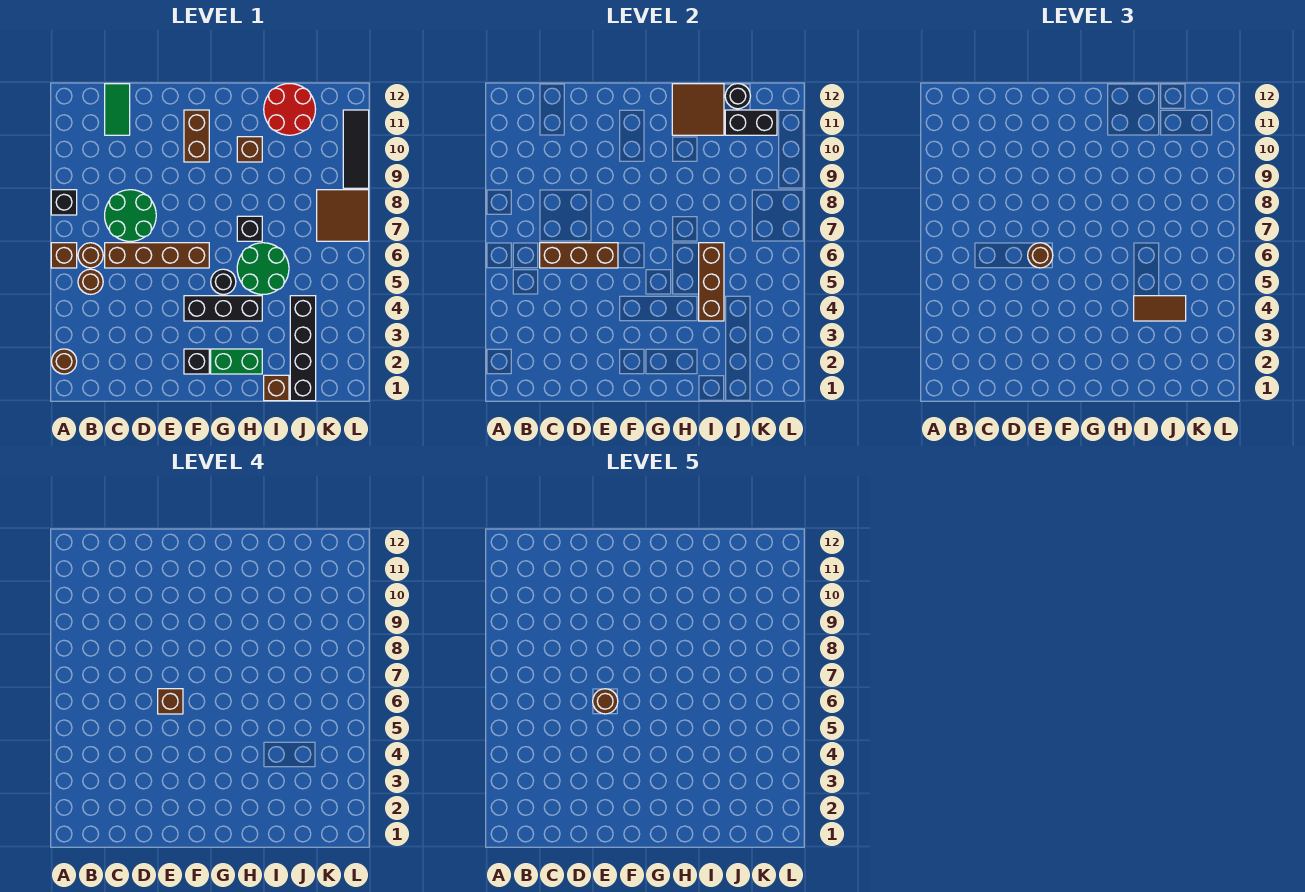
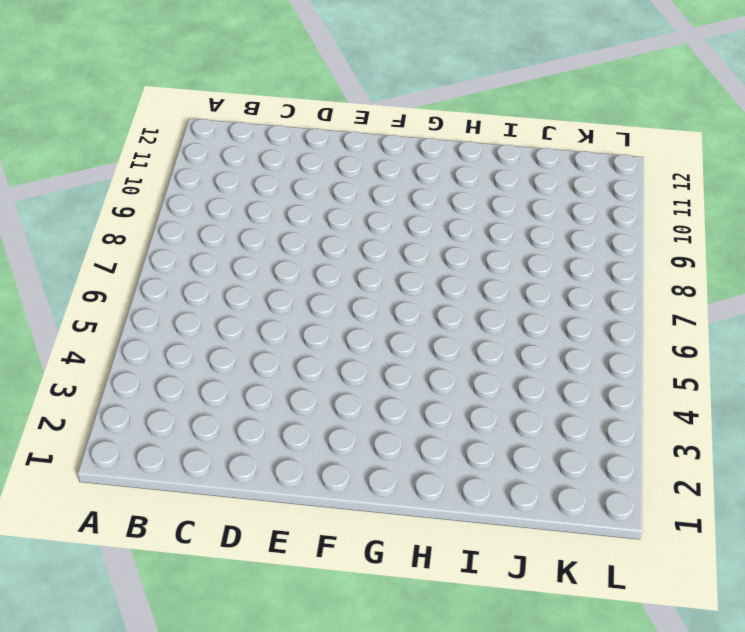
none -> brown round brick A2 level 1
none -> brown brick A6 level 1
none -> black brick A8 level 1
none -> brown round brick B5 level 1

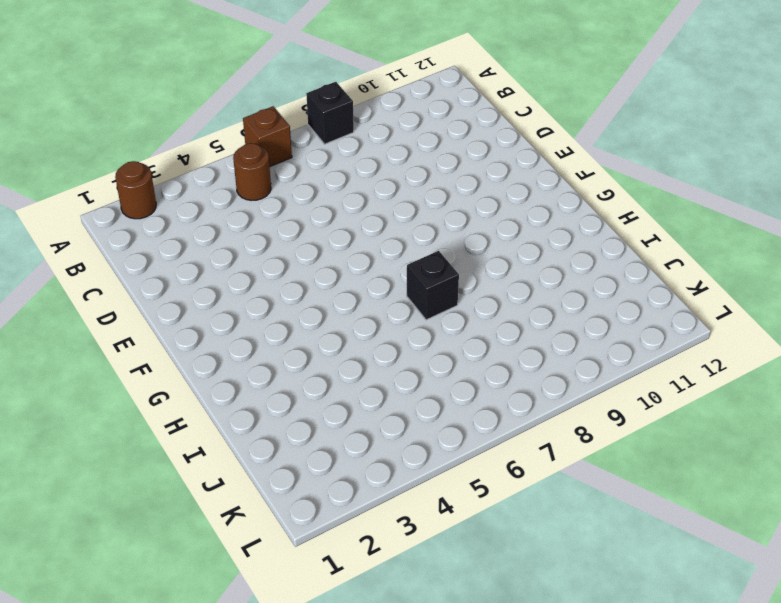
none -> brown round brick B6 level 1
none -> brown brick C6:F6 level 1
none -> green round brick C7:D8 level 1
none -> green tile C11:C12 level 1

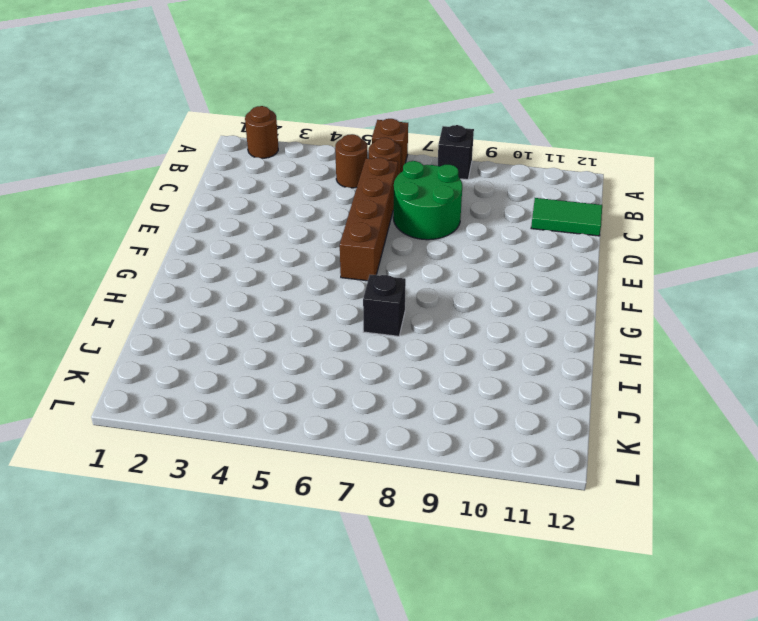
none -> black brick F2 level 1
none -> black brick F4:H4 level 1
none -> brown brick F10:F11 level 1
none -> green brick G2:H2 level 1

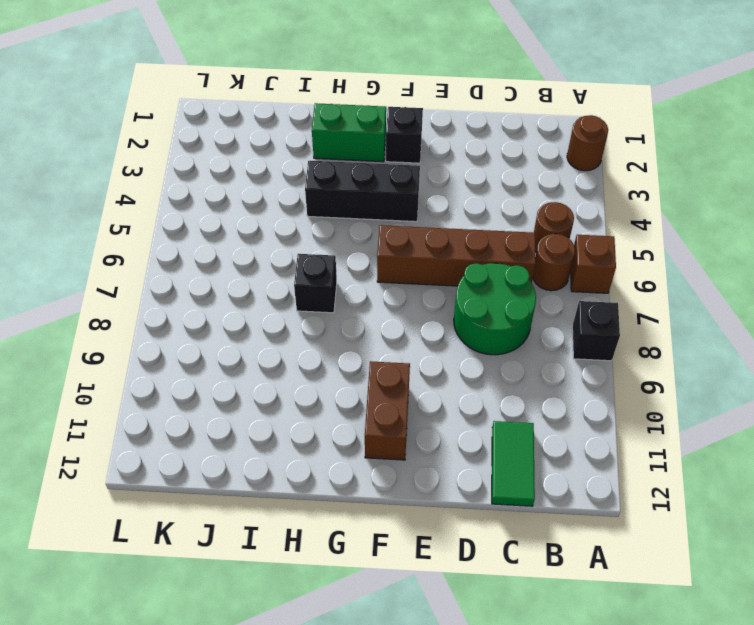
none -> black round brick G5 level 1
none -> green round brick H5:I6 level 1
none -> brown brick H10 level 1
none -> brown brick I1 level 1

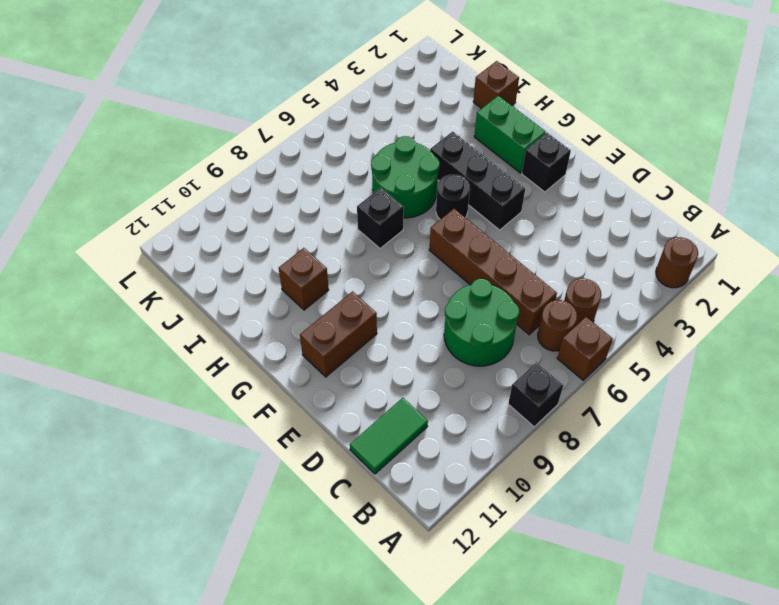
none -> red round brick I11:J12 level 1
none -> black brick J1:J4 level 1
none -> brown tile K7:L8 level 1
none -> black tile L9:L11 level 1

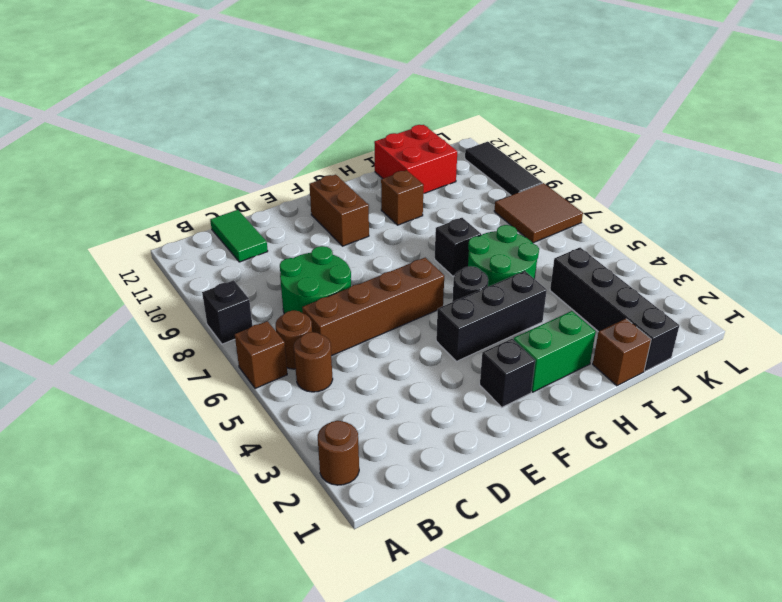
red brick I11:J12 level 1 -> red round brick I11:J12 level 1
none -> brown brick C6:E6 level 2
none -> brown tile H11:I12 level 2
none -> brown brick I4:I6 level 2
none -> black brick J11:K11 level 2

